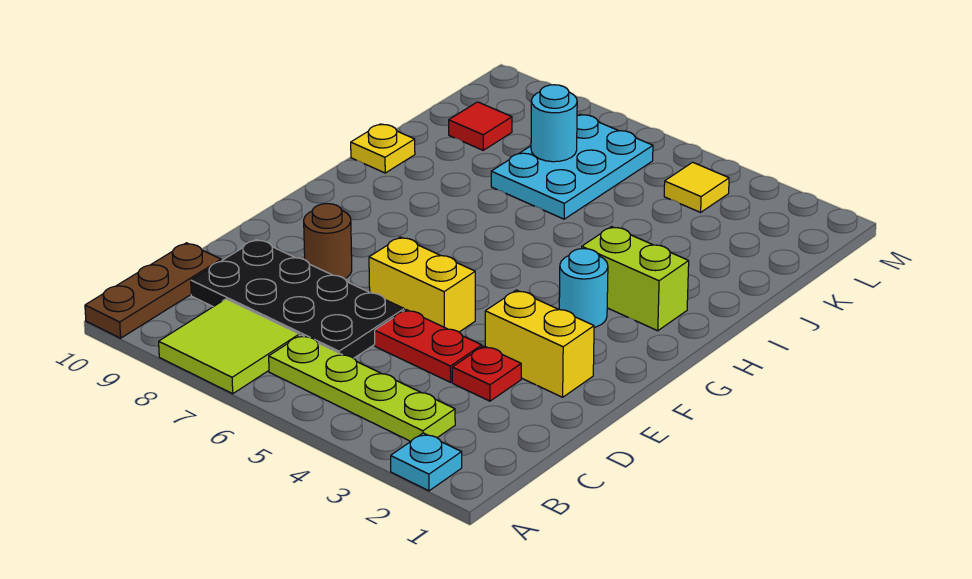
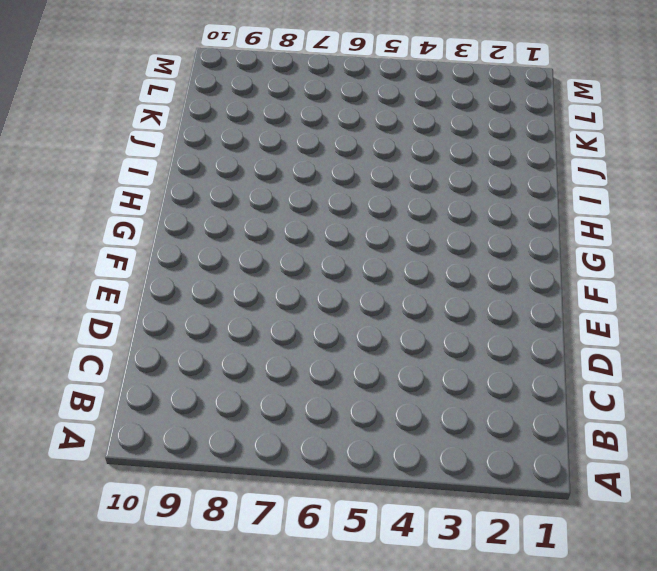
none -> cyan plate A2 level 1
none -> lime tile A7:B8 level 1
none -> brown plate A10:C10 level 1

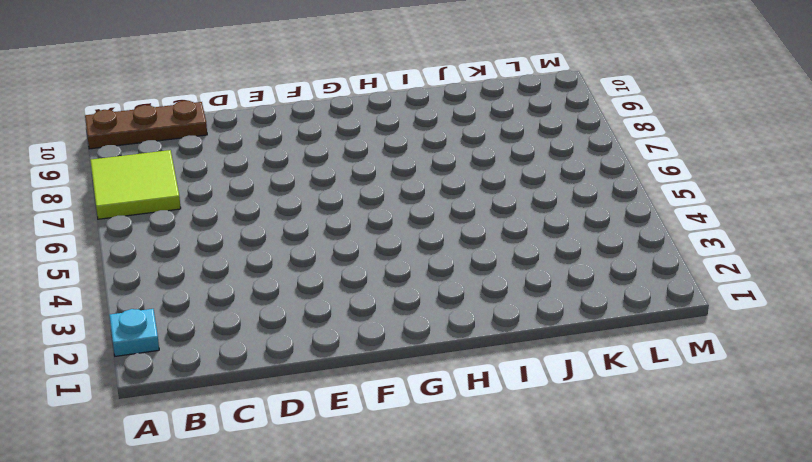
none -> lime plate B3:B6 level 1
none -> black plate C6:D9 level 1
none -> red plate D3 level 1

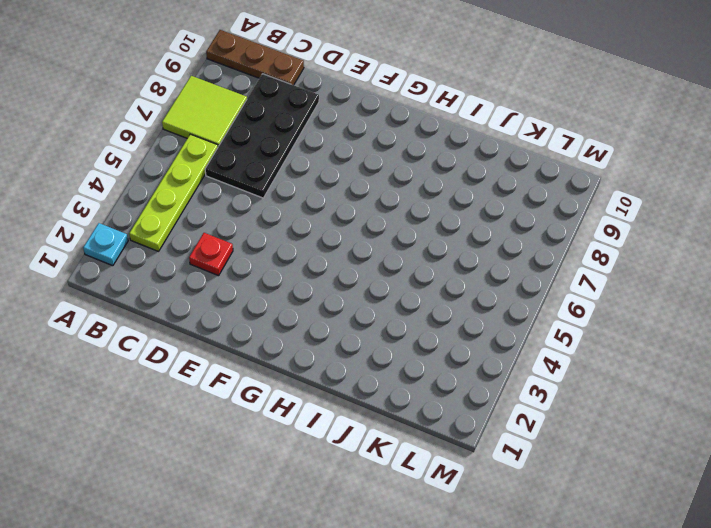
none -> red plate D4:D5 level 1
none -> yellow brick E2:E3 level 1
none -> yellow brick E5:E6 level 1

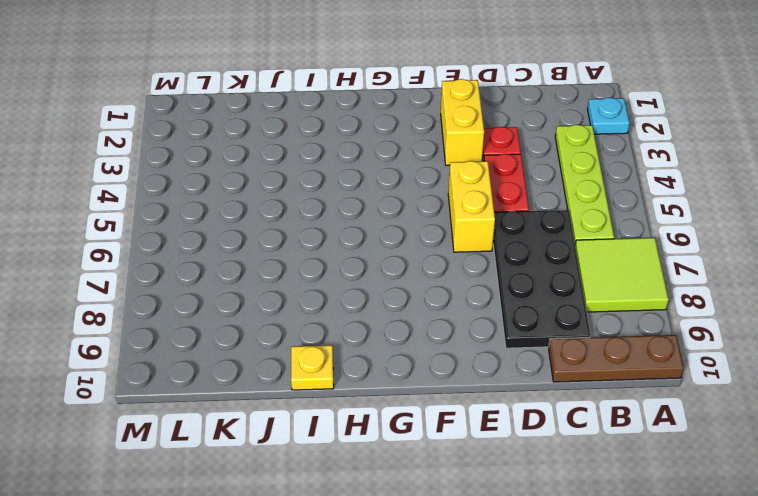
none -> brown round brick E8 level 1
none -> cyan round brick G3 level 1
none -> lime brick H2:H3 level 1

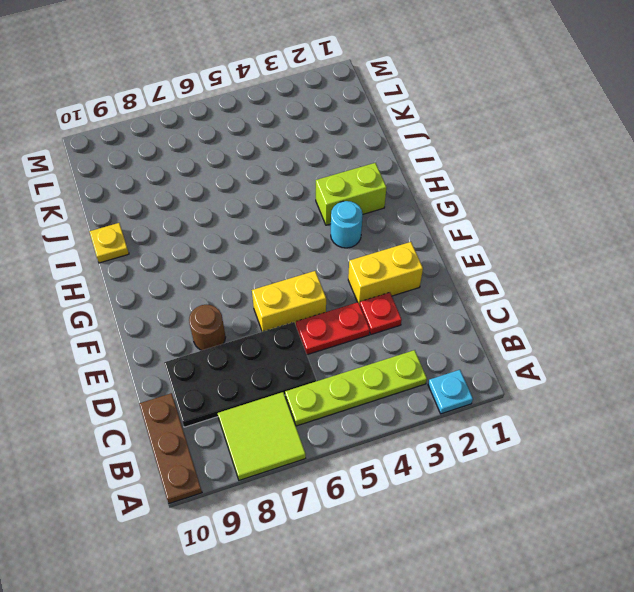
none -> cyan plate J6:L7 level 1
none -> red tile K9 level 1
none -> yellow tile L4 level 1

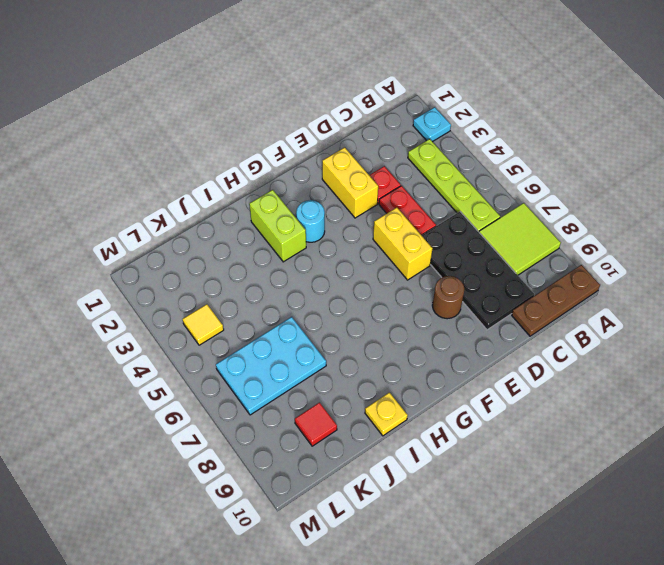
none -> cyan round brick K7 level 2

